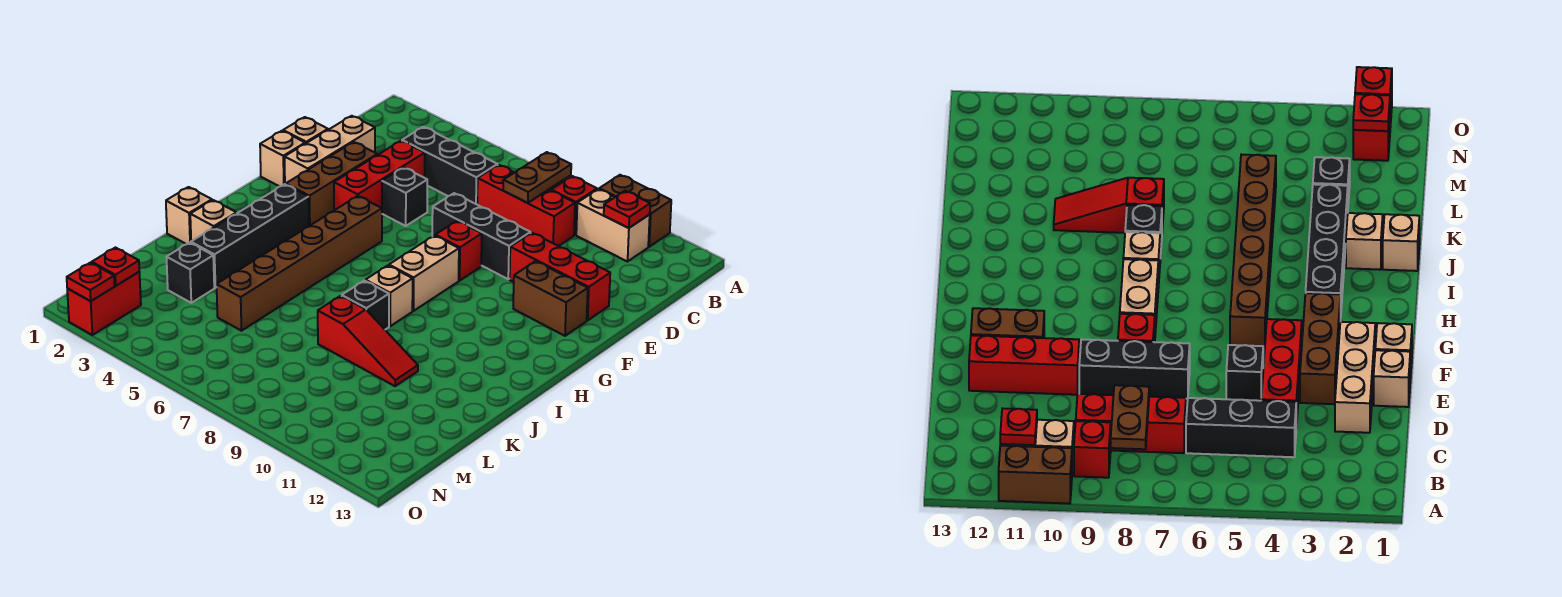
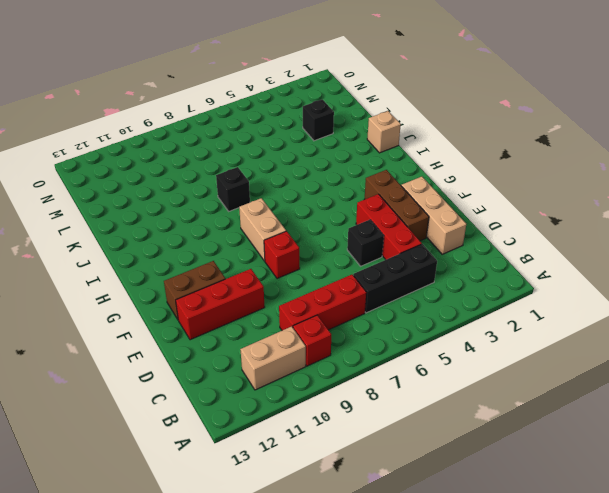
none -> brown brick A10:A11 level 1
none -> tan brick E1 level 1
none -> black brick E7:E9 level 1

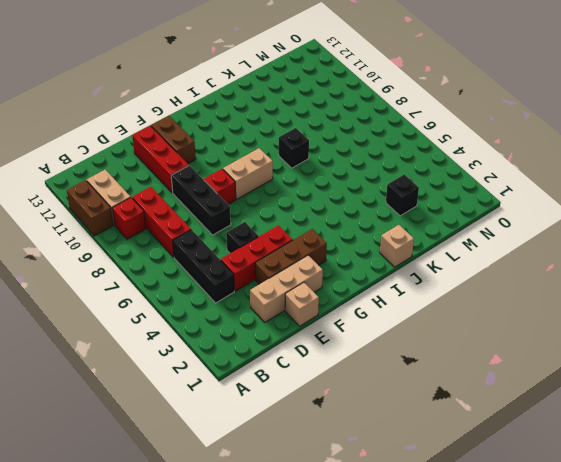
none -> tan brick F1 level 1
none -> brown brick G5:L5 level 1
none -> black brick H3:K3 level 1

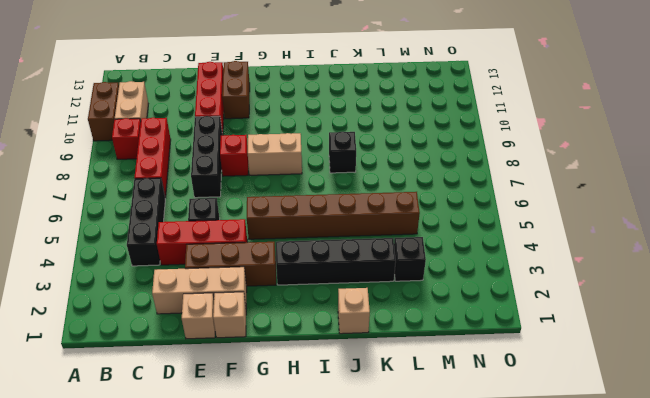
none -> tan brick I8 level 1
none -> tan brick J2 level 1
none -> red slope K8:K10 level 1 top 8

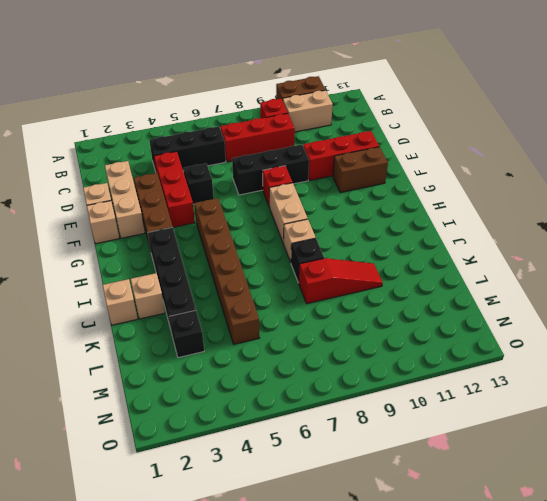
none -> red brick N2:O2 level 1
none -> brown plate B8:C8 level 2
none -> red plate B11 level 2

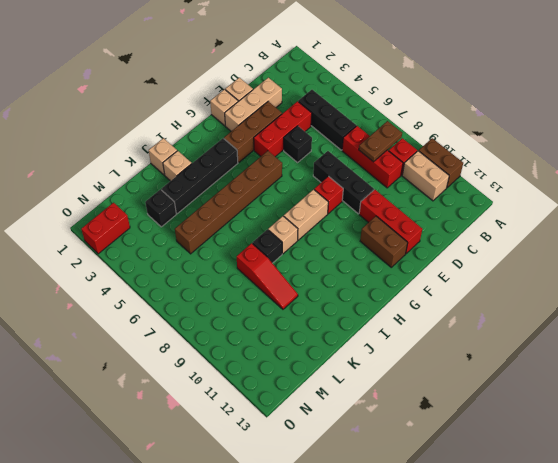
none -> red plate B11 level 2
none -> red plate N2 level 2
none -> red plate O2 level 2

